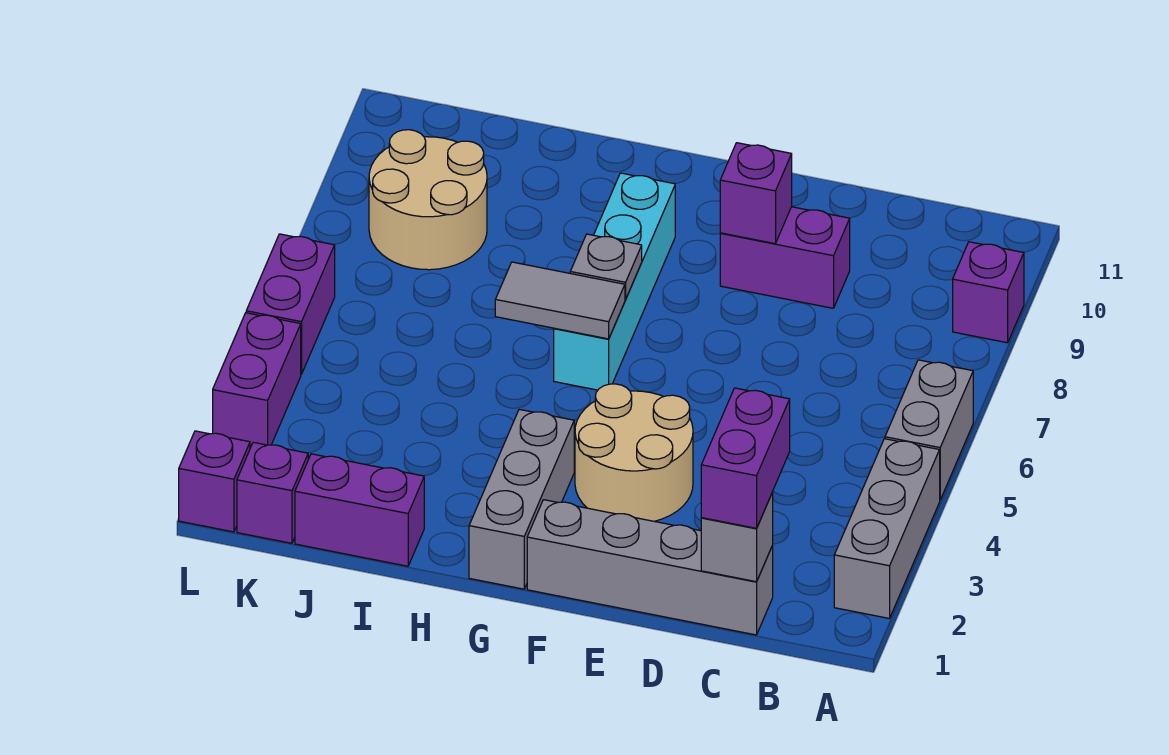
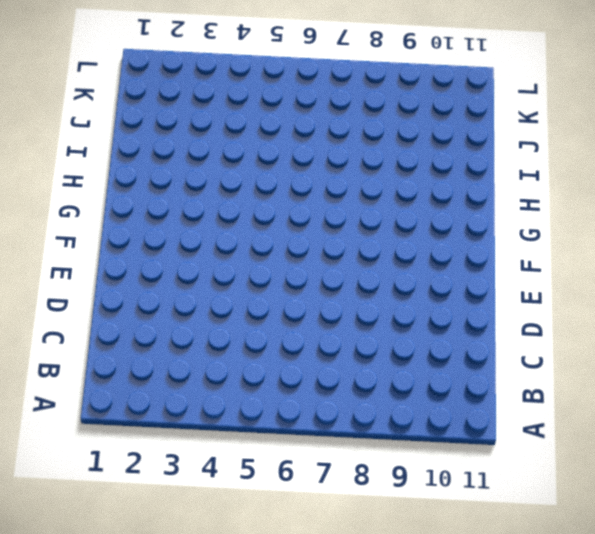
none -> grey brick A2:A4 level 1
none -> grey brick A5:A6 level 1
none -> purple brick A9 level 1

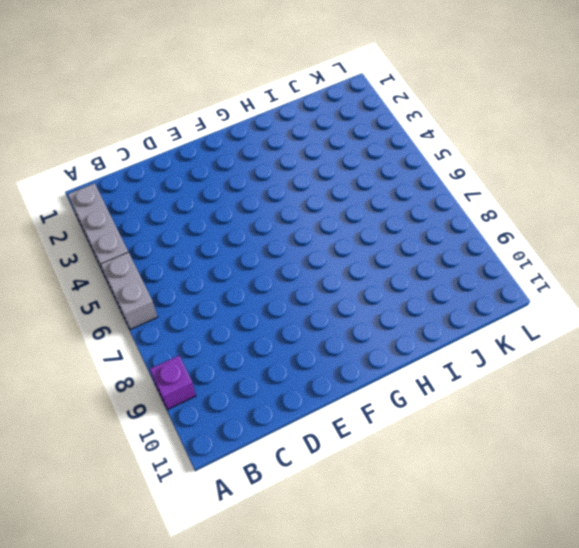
none -> grey brick C1:F1 level 1
none -> purple brick D9:E9 level 1
none -> tan round brick E3:F4 level 1

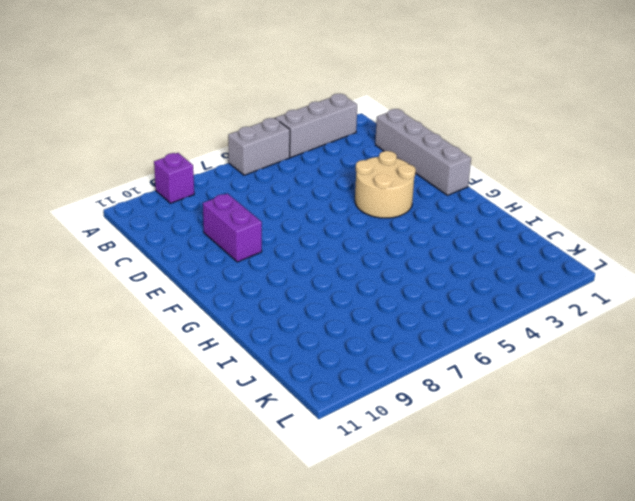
none -> grey brick G1:G3 level 1
none -> cyan brick G6:G9 level 1
none -> purple brick I1:J1 level 1

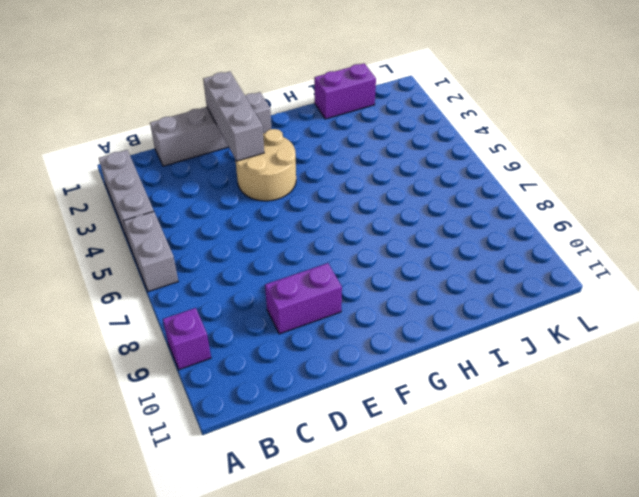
grey brick E1:E3 level 2 -> grey brick G1:G3 level 1
none -> cyan brick G6:G9 level 1
none -> tan round brick J8:K9 level 1
none -> purple brick K1 level 1

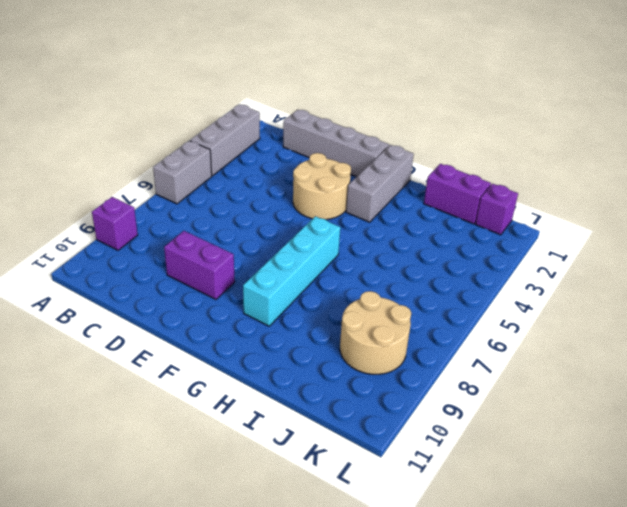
none -> purple brick L1 level 1
none -> purple brick L3:L4 level 1
none -> purple brick L5:L6 level 1

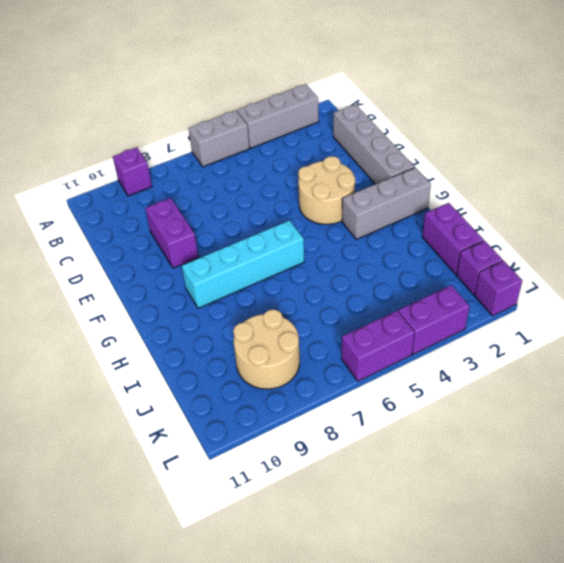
none -> grey brick C1 level 2
none -> purple brick E9 level 2
none -> grey tile G6:H6 level 2

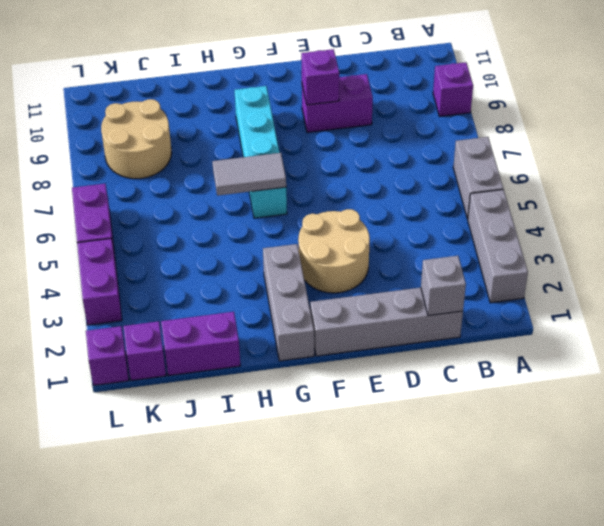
none -> grey plate G7 level 2
none -> purple brick C1:C2 level 3

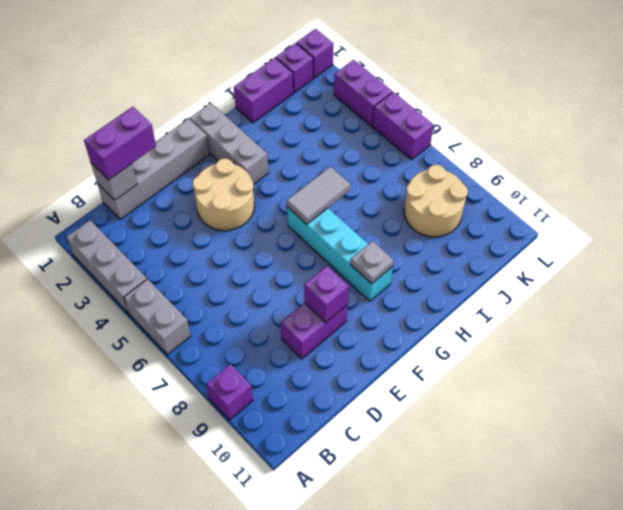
purple brick C1:D1 level 3 -> purple brick C1:C2 level 3
grey plate G9 level 2 -> grey plate G7 level 2

